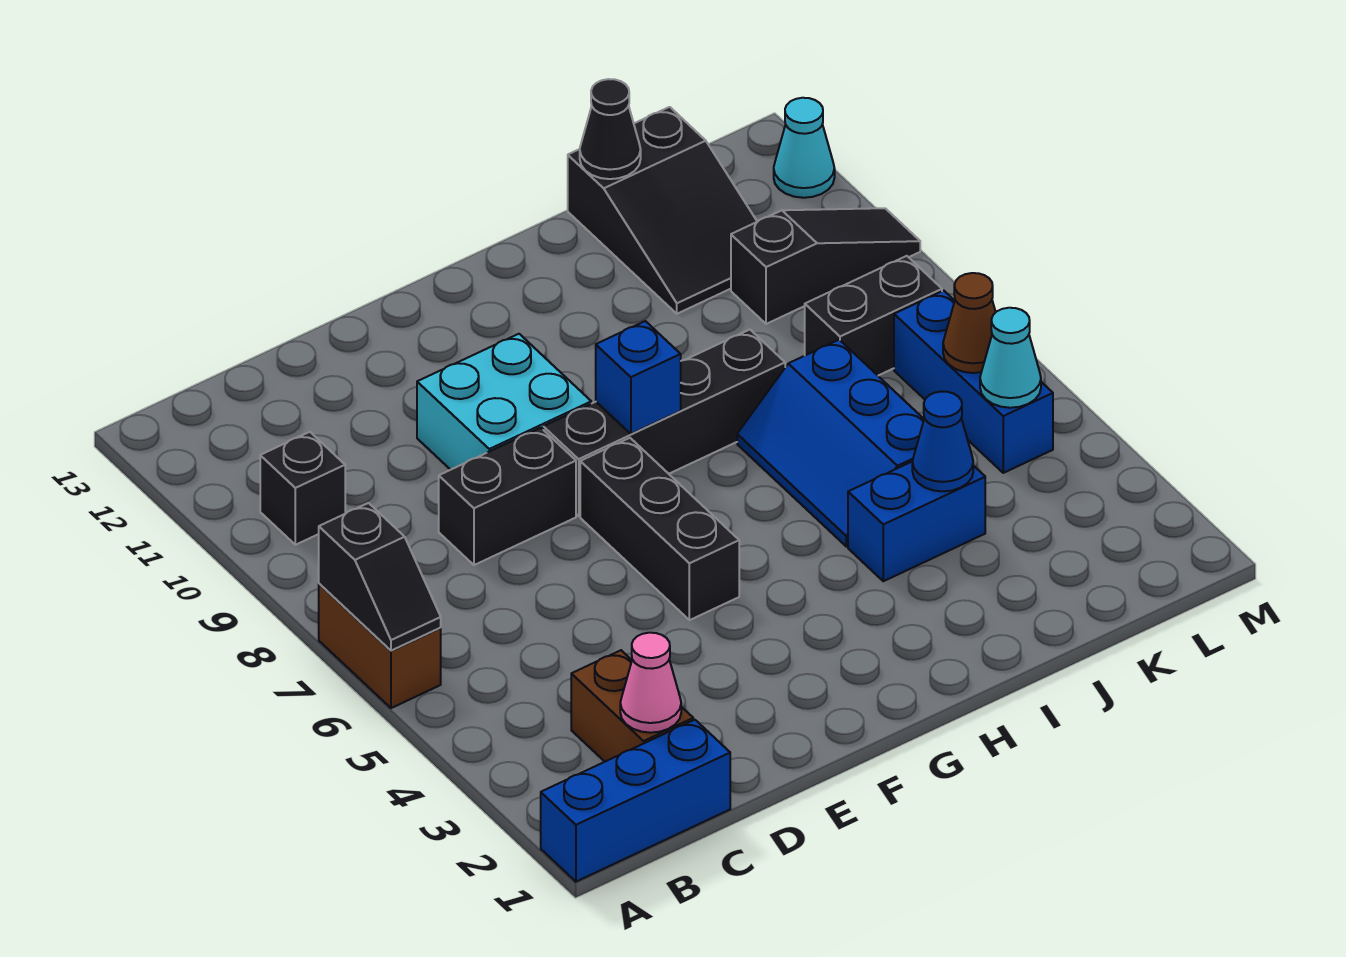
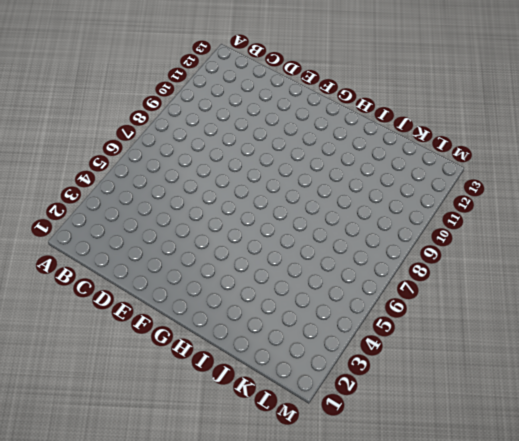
none -> blue brick A1:C1 level 1
none -> brown brick A6:A7 level 1
none -> black brick B10 level 1

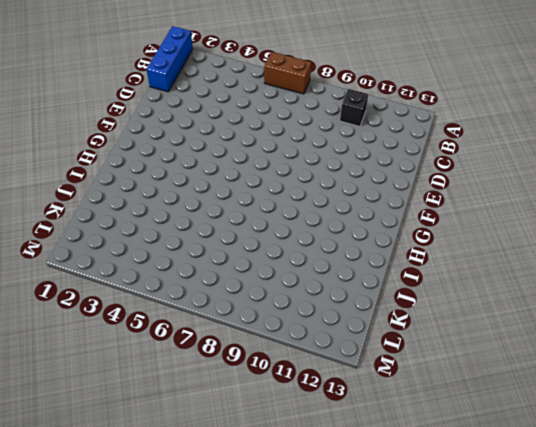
none -> brown brick C2:C3 level 1
none -> black brick D8:E8 level 1
none -> cyan brick E9:F10 level 1

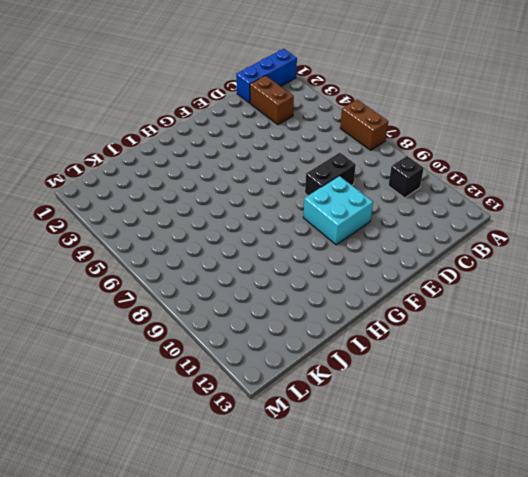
none -> black brick F5:F7 level 1
none -> black brick F8:I8 level 1
none -> blue brick I4:J4 level 1

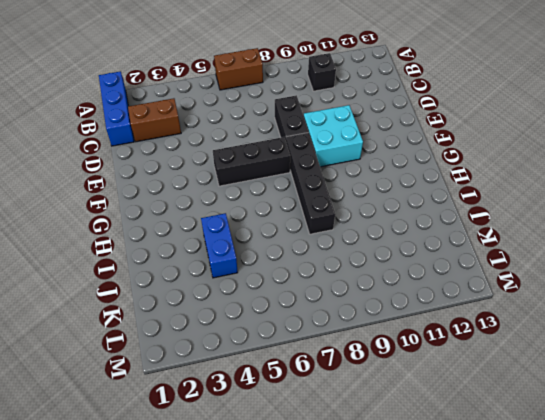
none -> blue slope I5:J7 level 1 top J
none -> black slope J11:K13 level 1 top 13
none -> black brick K8:L8 level 1

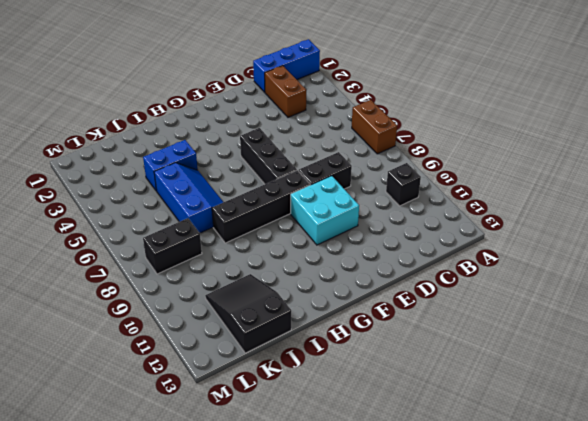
none -> black slope K10:M10 level 1 top K
none -> blue brick L5:L7 level 1
none -> cyan cone M12 level 1

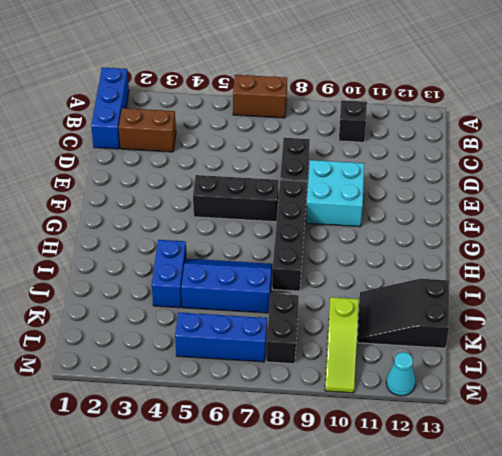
lime slope K10:M10 level 1 top K -> black slope K10:M10 level 1 top K
none -> black slope A6:A7 level 2 top 7
none -> pink cone C2 level 2
none -> blue brick G8 level 2

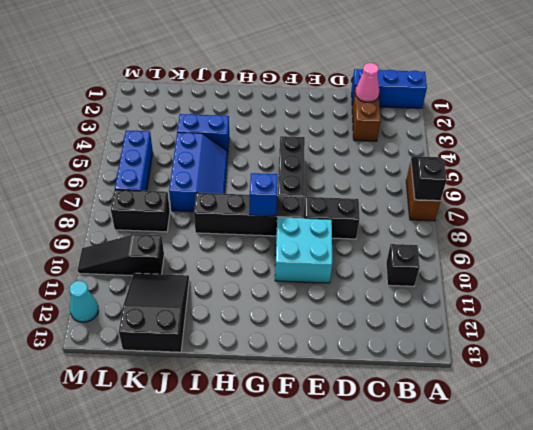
none -> blue cone J4 level 2
none -> black cone J13 level 2
none -> cyan cone L5 level 2

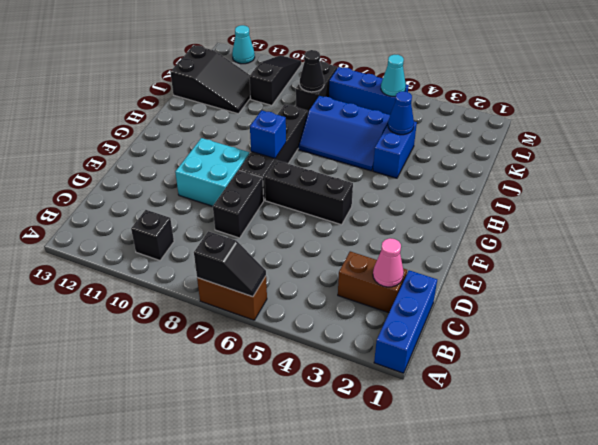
black cone K8 level 2 -> black cone J13 level 2
none -> brown cone L6 level 2

